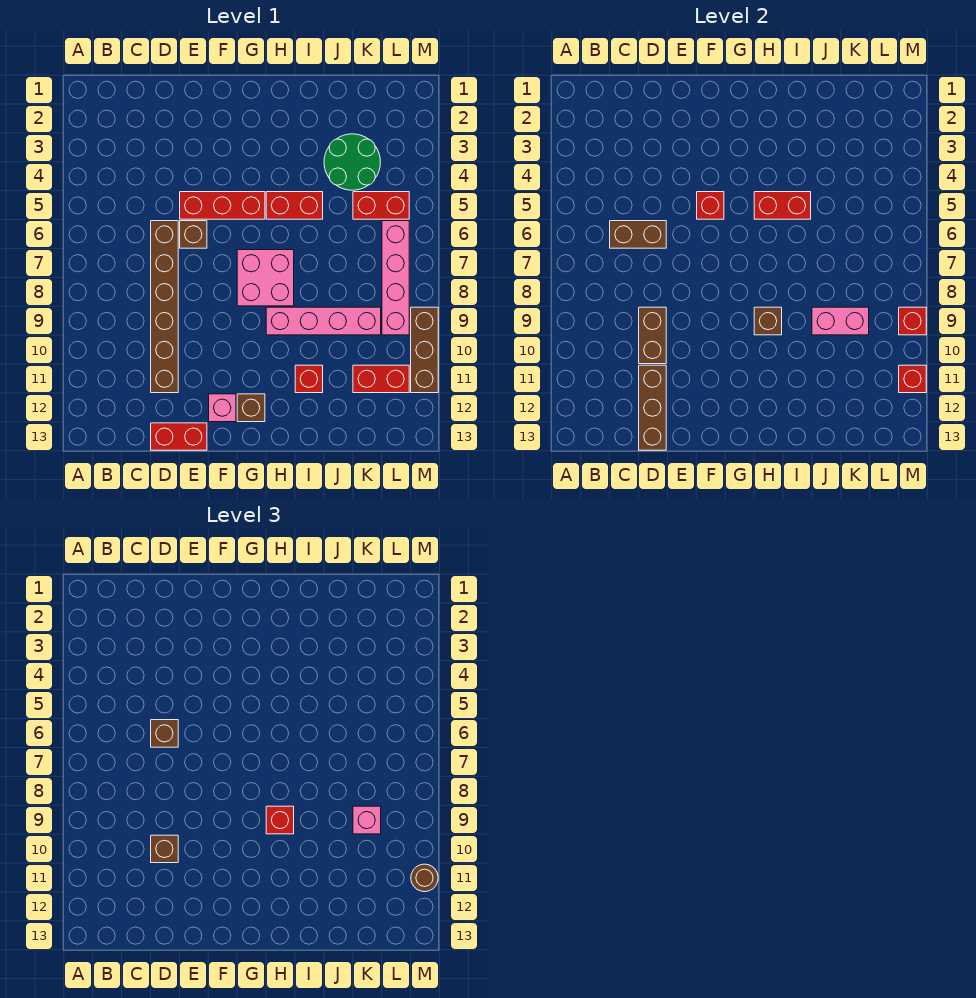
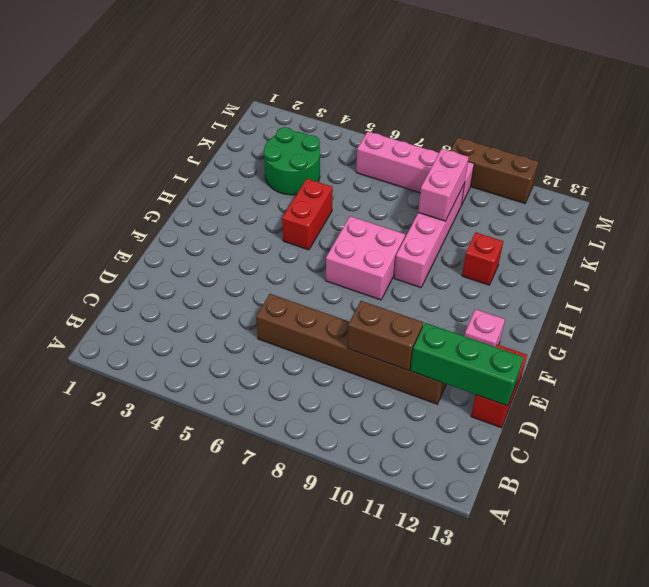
green brick D11:D13 level 2 -> brown brick D11:D13 level 2
none -> red brick E5:G5 level 1
none -> brown brick E6 level 1
none -> brown brick G12 level 1

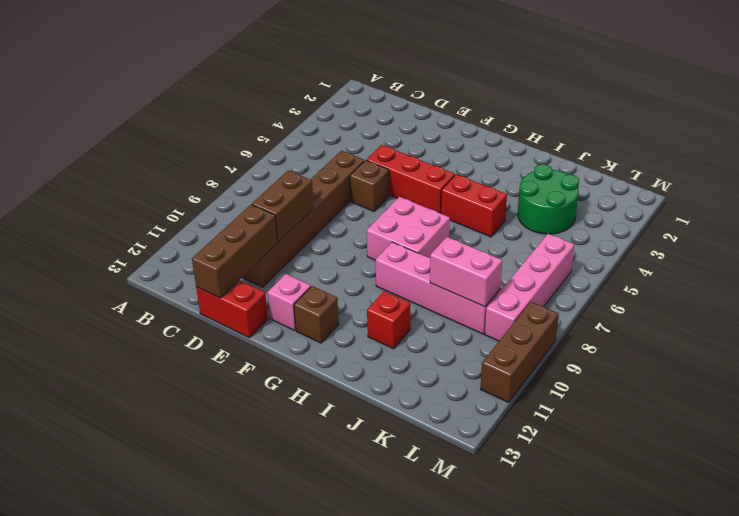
none -> red brick K5:L5 level 1
none -> red brick K11:L11 level 1
none -> brown brick C6:D6 level 2

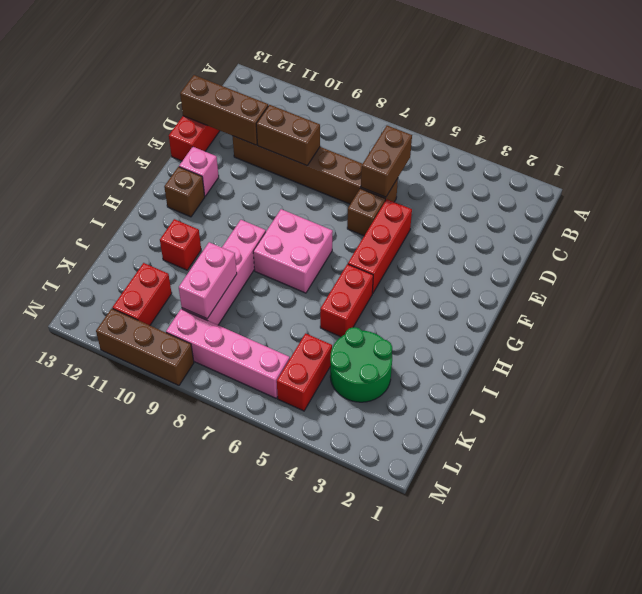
none -> red brick F5 level 2
none -> red brick H5:I5 level 2
none -> brown brick H9 level 2

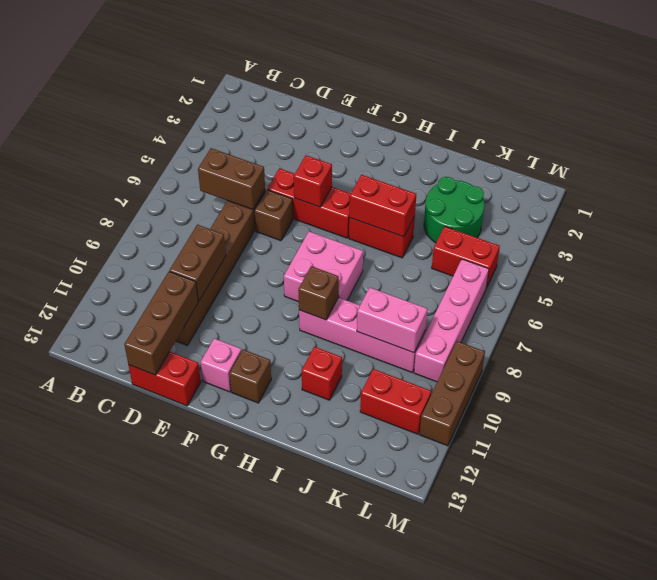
none -> red brick M9 level 2
none -> red brick M11 level 2
none -> brown brick D6 level 3

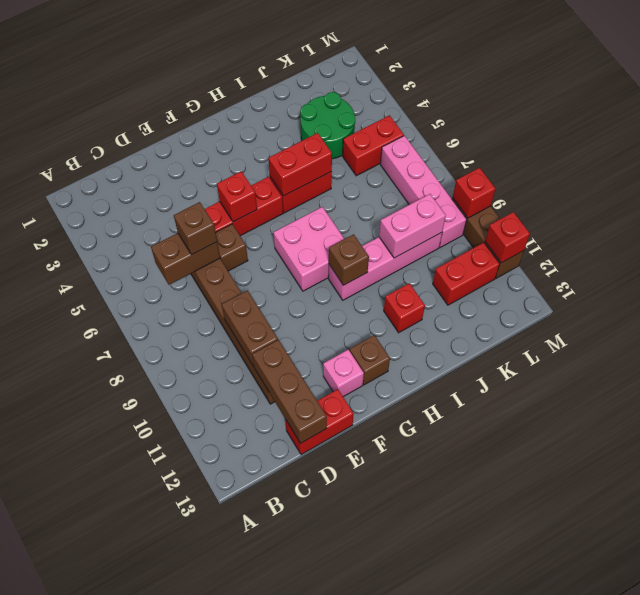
none -> brown brick D10 level 3
none -> red brick H9 level 3
none -> pink brick K9 level 3

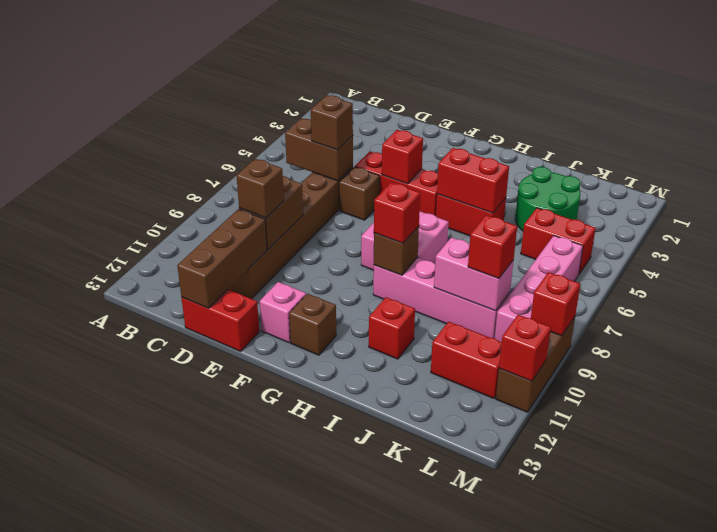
red brick K9 level 3 -> pink brick K9 level 3
none -> brown round brick M11 level 3

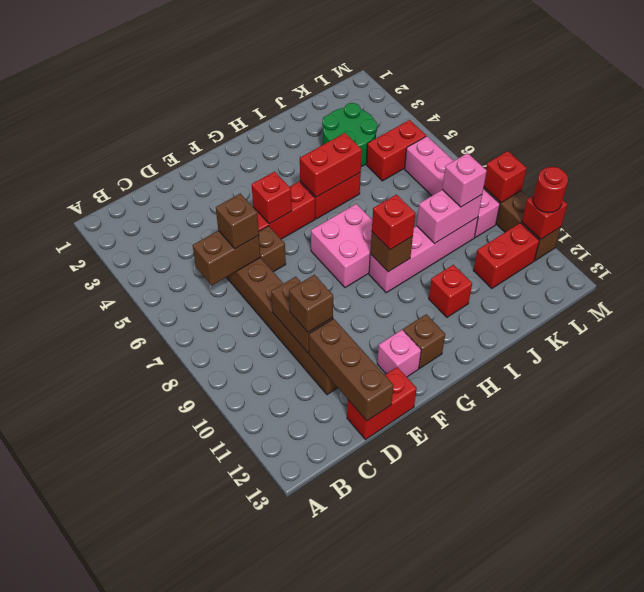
red round brick M11 level 3 -> brown round brick M11 level 3

